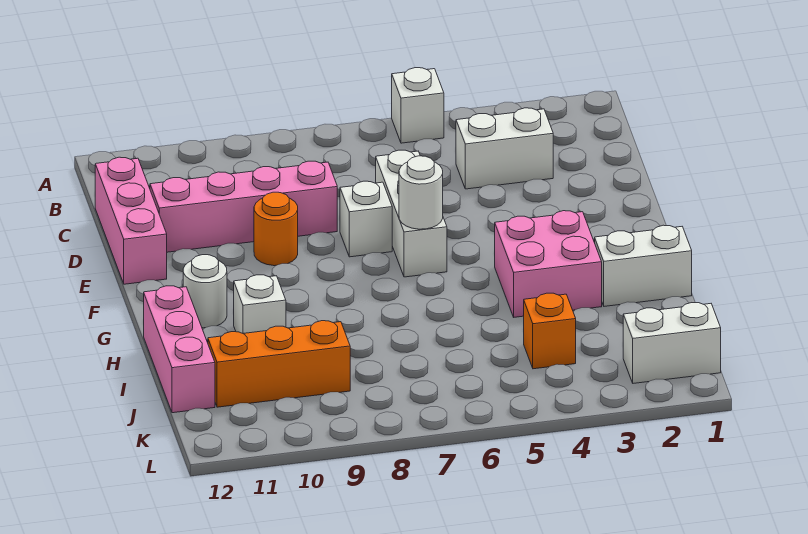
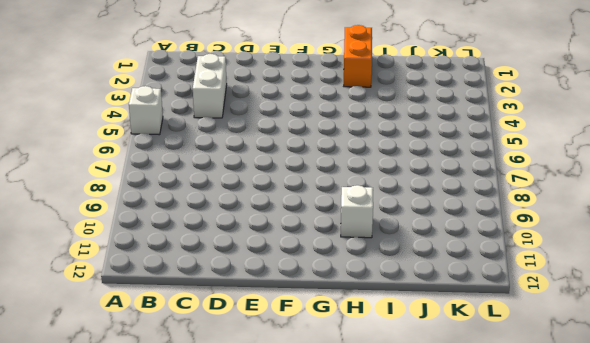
orange brick H1:H2 level 1 -> white brick H1:H2 level 1
none -> pink brick C12:E12 level 1
none -> white brick D6:F6 level 1
none -> pink brick D8:D11 level 1

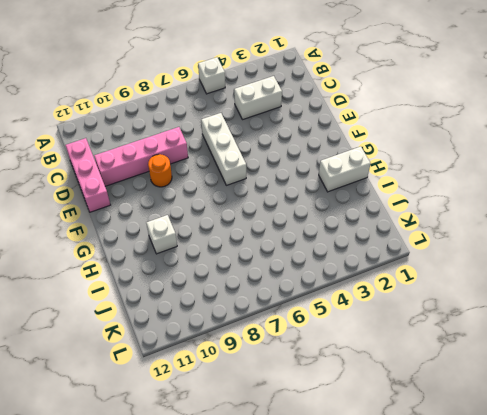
none -> white brick E7 level 1
none -> pink brick G3:H4 level 1
none -> white round brick G11 level 1

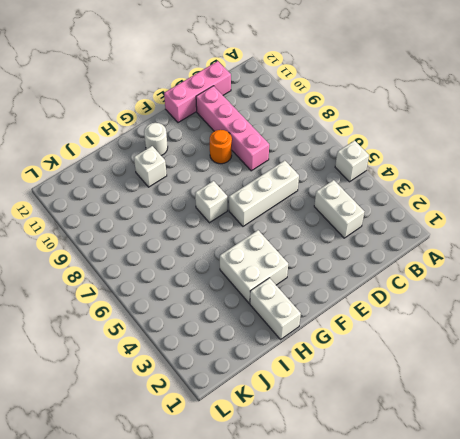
white brick G3:H4 level 1 -> pink brick G3:H4 level 1
white brick G7 level 1 -> white brick E7 level 1
none -> pink brick H12:J12 level 1
none -> orange brick J4 level 1
none -> orange brick J9:J11 level 1

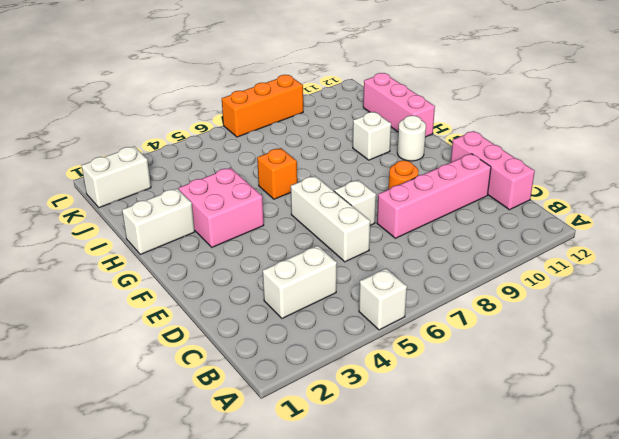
orange brick H6 level 1 -> orange brick J4 level 1
orange brick L7:L9 level 1 -> orange brick J9:J11 level 1
none -> white round brick F6 level 2

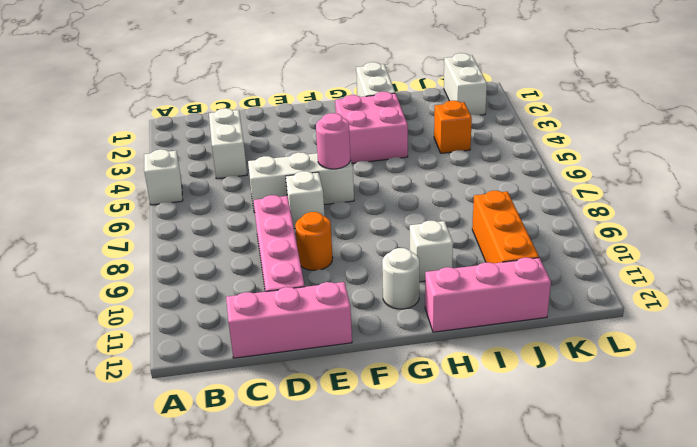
pink round brick F6 level 2 -> white round brick F6 level 2

